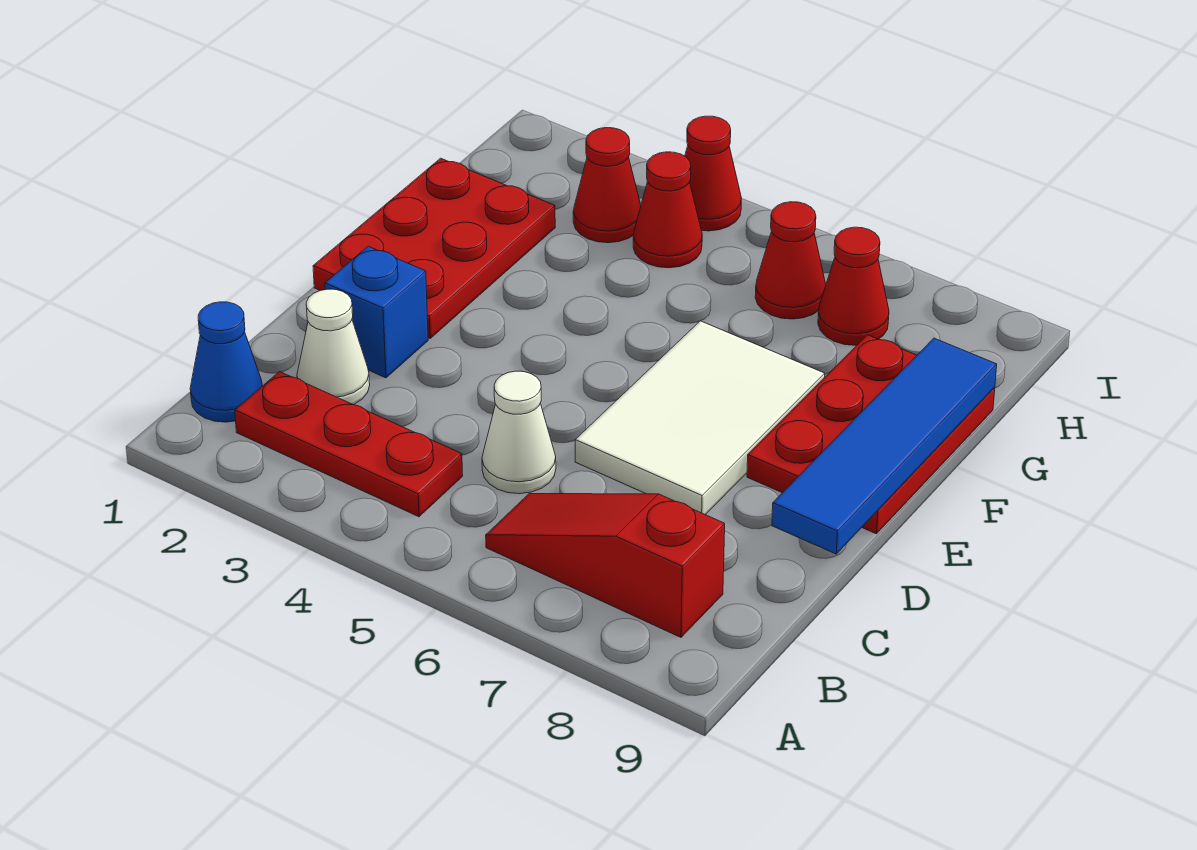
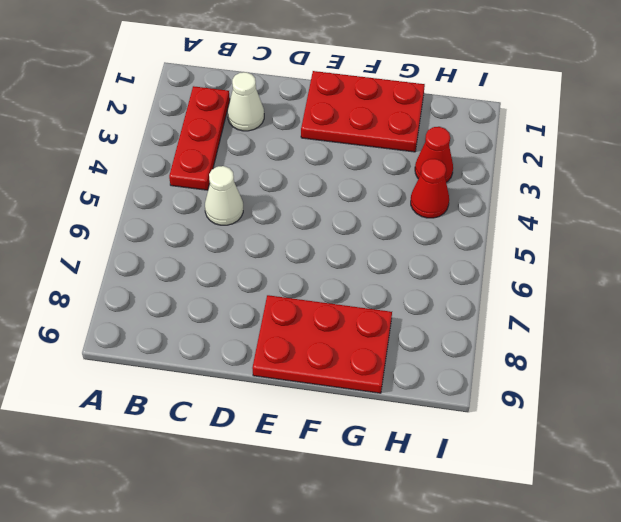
none -> blue cone B1 level 1
none -> red slope B6:B8 level 1 top 8
none -> blue brick D2 level 1

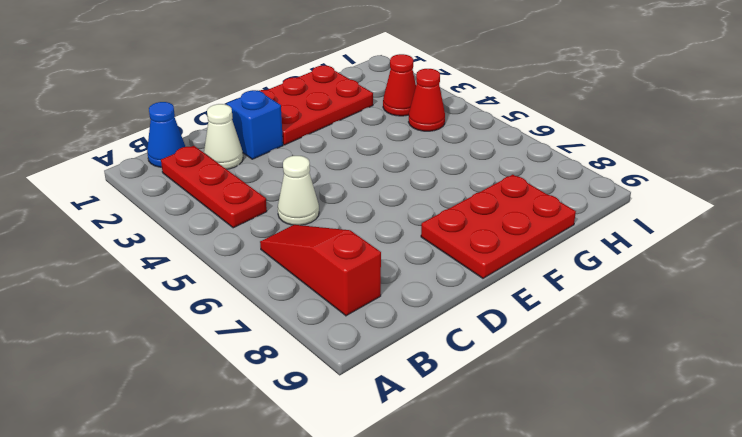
none -> white tile D6:F7 level 1
none -> red cone H6 level 1
none -> red cone H7 level 1

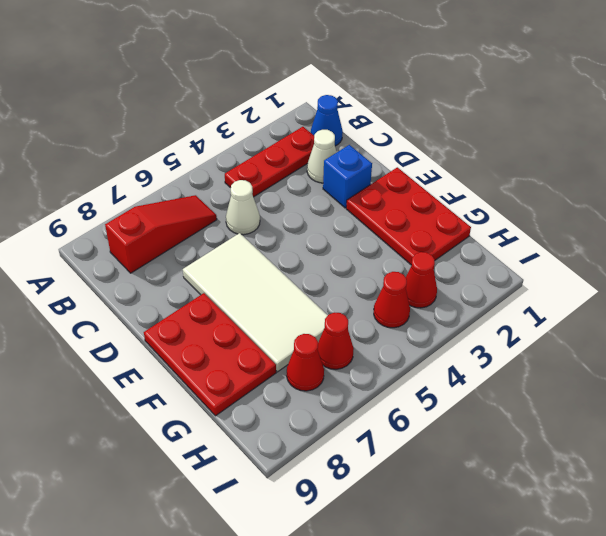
white tile D6:G7 level 1 -> white tile D6:F7 level 1
none -> red cone I4 level 1
none -> blue tile D9:G9 level 2

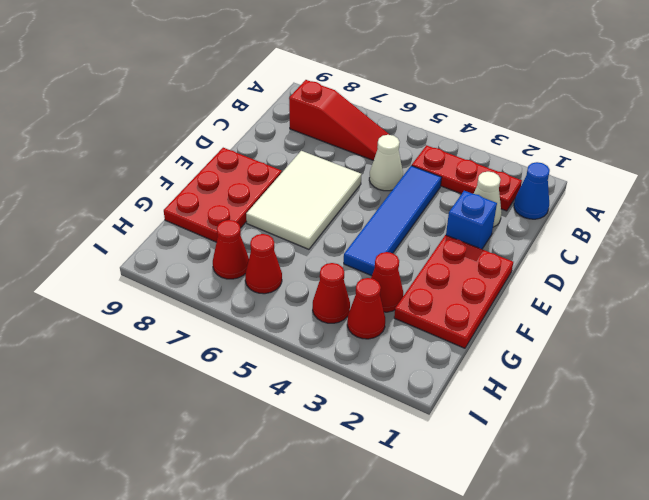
blue tile C4:F4 level 1 -> blue tile D9:G9 level 2
red cone G3 level 1 -> red cone I4 level 1

